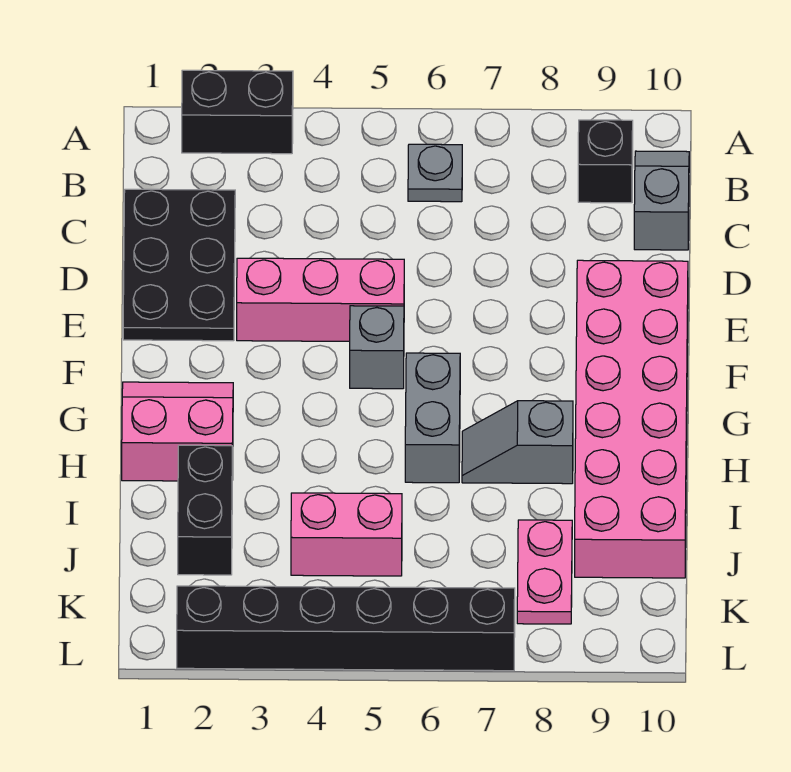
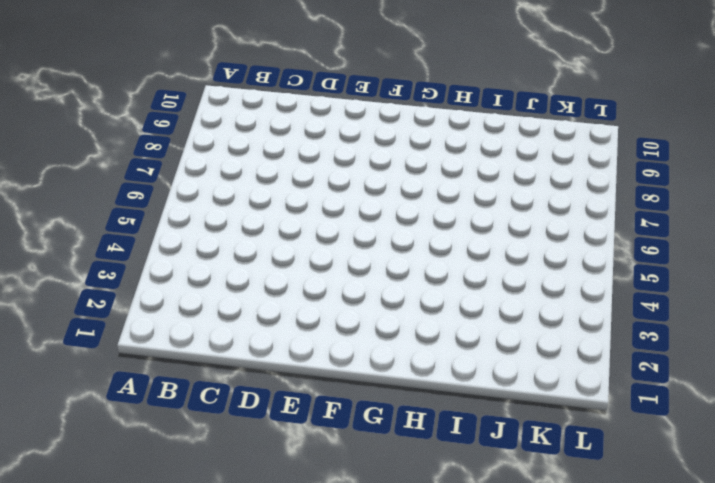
none -> black brick A2:A3 level 1
none -> grey plate B6 level 1
none -> black brick B9 level 1

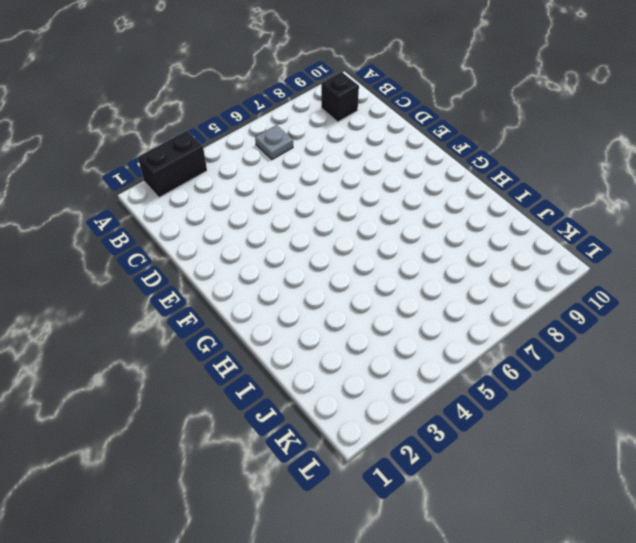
none -> grey slope B10:C10 level 1 top C
none -> black plate C1:E2 level 1
none -> pink brick E3:E5 level 1

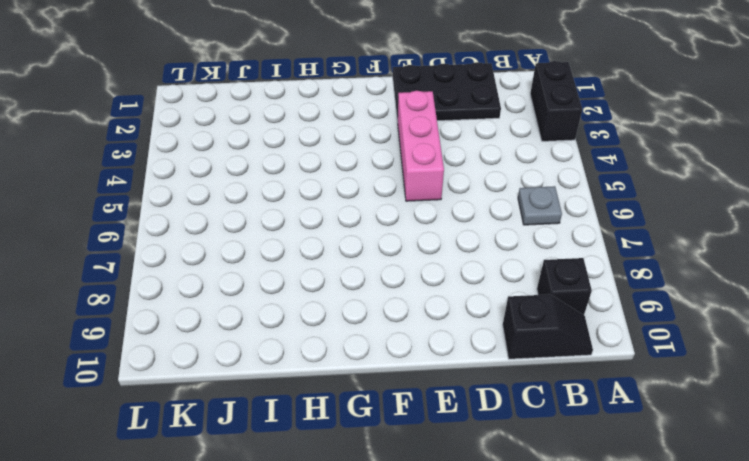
black slope B10:C10 level 1 top C -> grey slope B10:C10 level 1 top C
none -> pink brick E9:J10 level 1
none -> grey brick F5 level 1
none -> pink slope G1:H2 level 1 top H

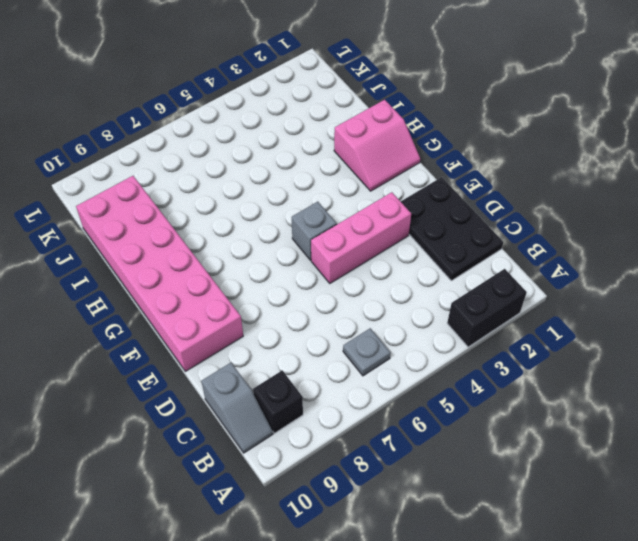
none -> grey brick G6:H6 level 1
none -> grey slope H7:H8 level 1 top 8
none -> black brick I2:J2 level 1

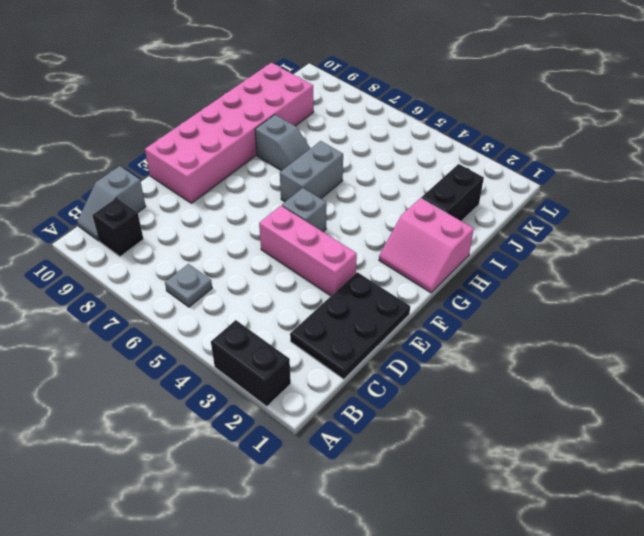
none -> pink brick J4:J5 level 1
none -> pink plate J8:K8 level 1
none -> black brick L2:L7 level 1

